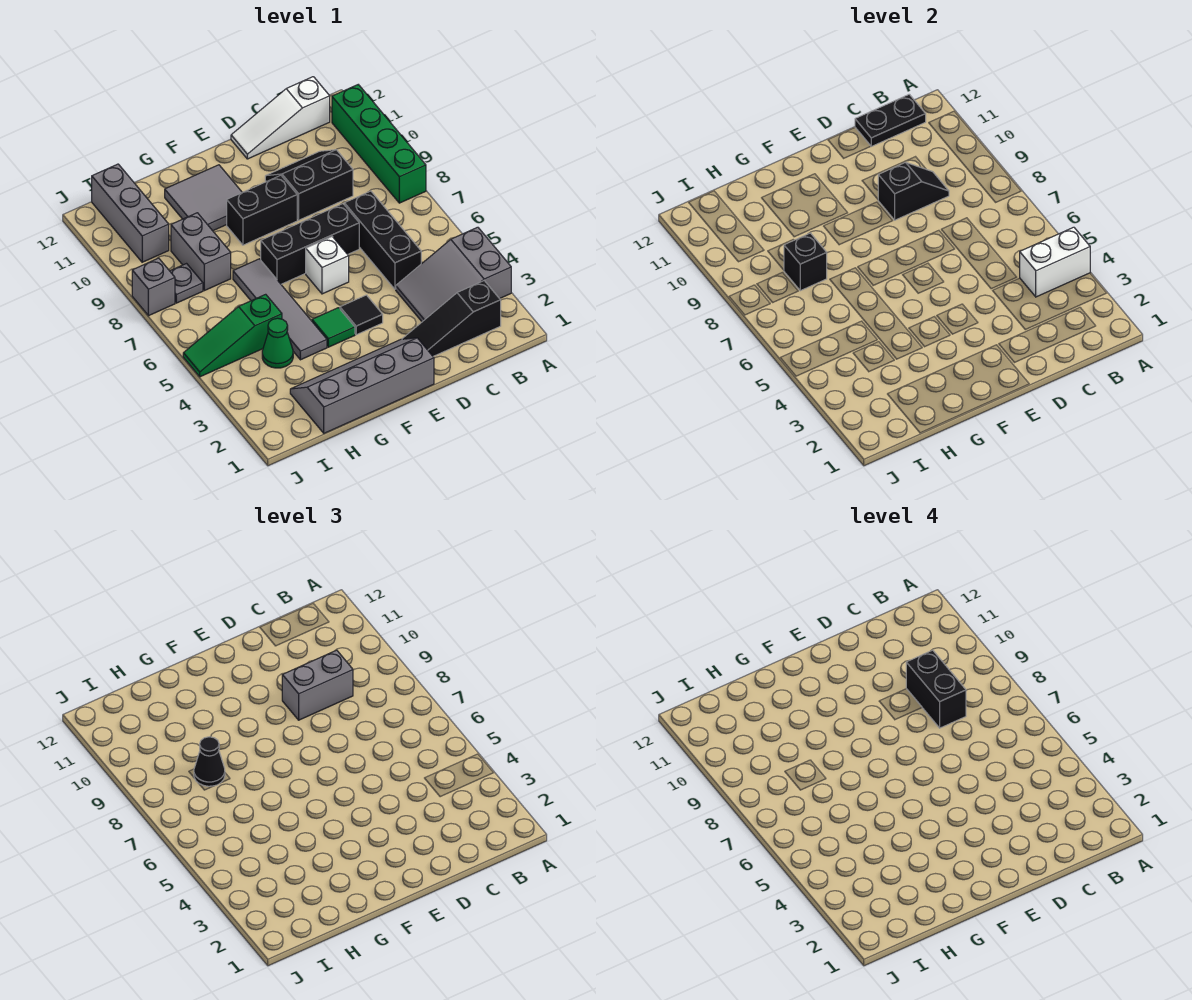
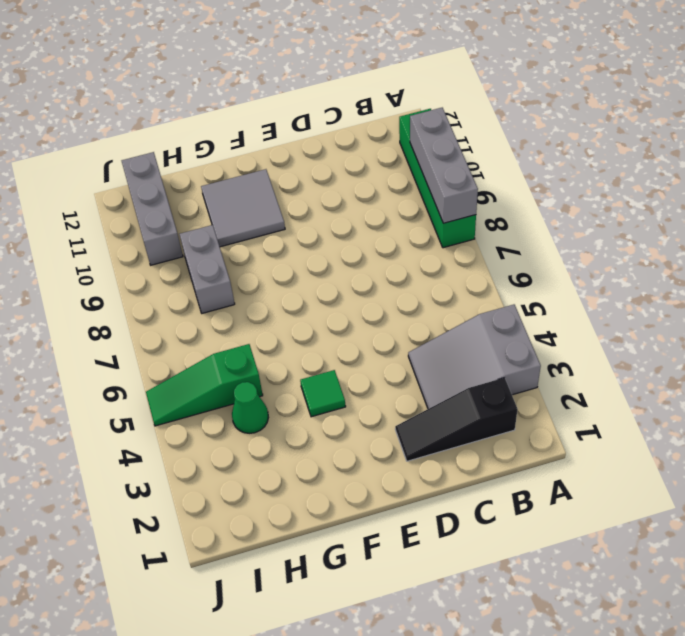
grey brick A8:A10 level 2 -> none
none -> white slope B12:D12 level 1 top B
none -> black brick C5:C7 level 1
none -> black slope C9:D10 level 1 top 9

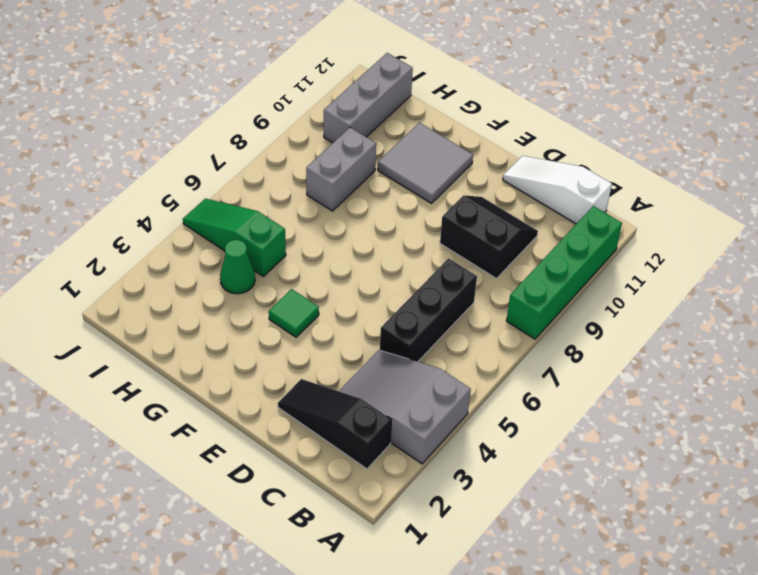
none -> black brick D7:F7 level 1
none -> grey slope E1:H2 level 1 top 1
none -> black tile E4 level 1

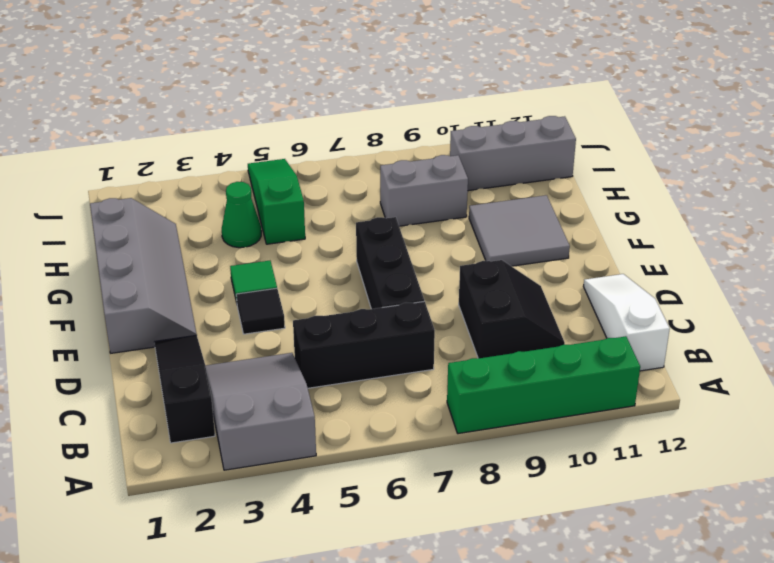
none -> white brick E6 level 1
none -> black brick E9:F9 level 1
none -> grey tile G4:G7 level 1

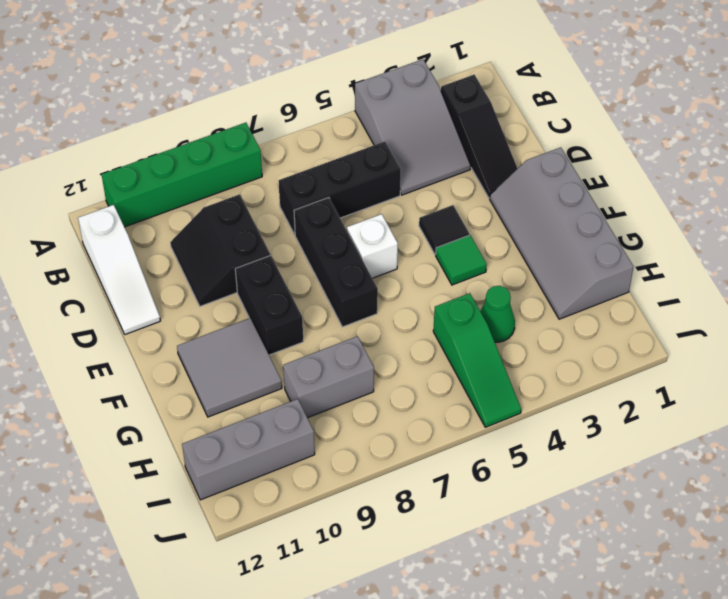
none -> grey tile G4:G7 level 1
none -> grey plate I8 level 1
none -> grey brick J8 level 1

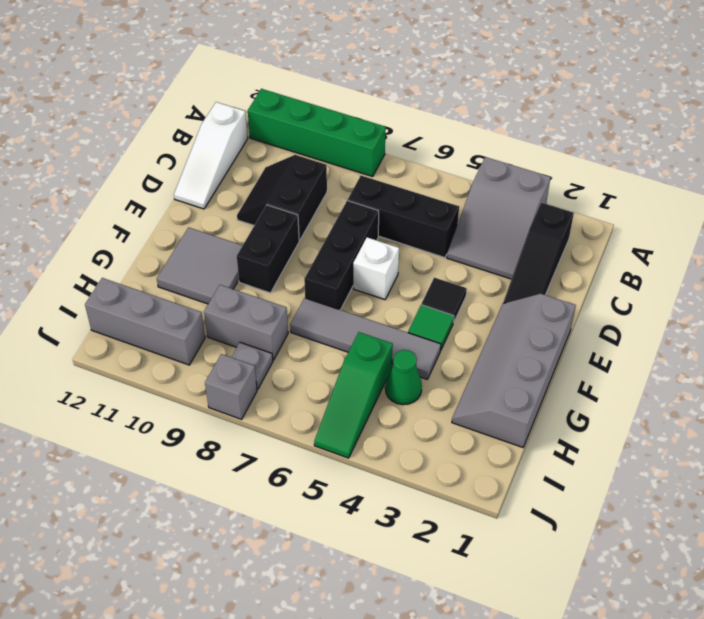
none -> white brick A4:B4 level 2
none -> black plate B12:C12 level 2
none -> black slope C9:D9 level 2 top D

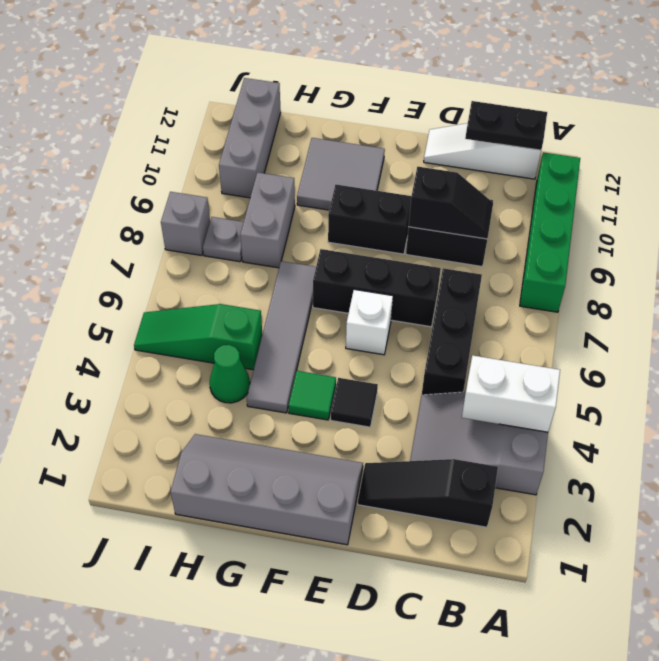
none -> black brick H8 level 2
none -> grey brick C9:D9 level 3
none -> black cone H8 level 3

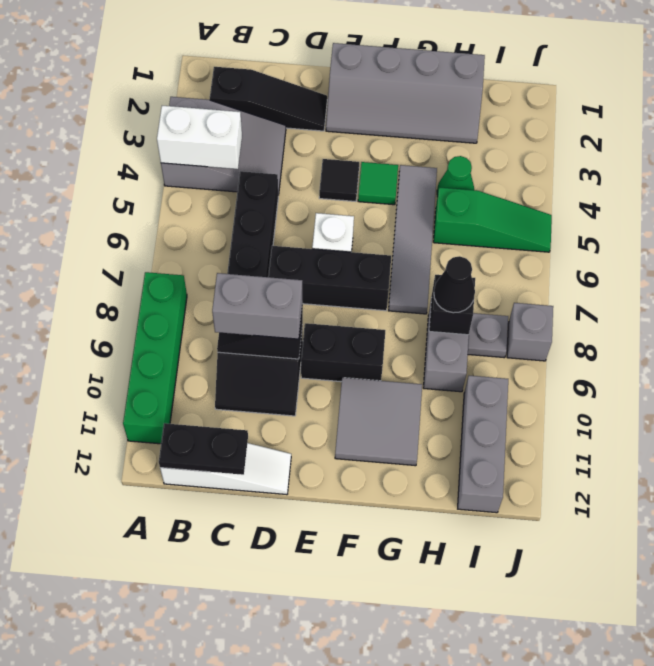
none -> black brick C8:C9 level 4

